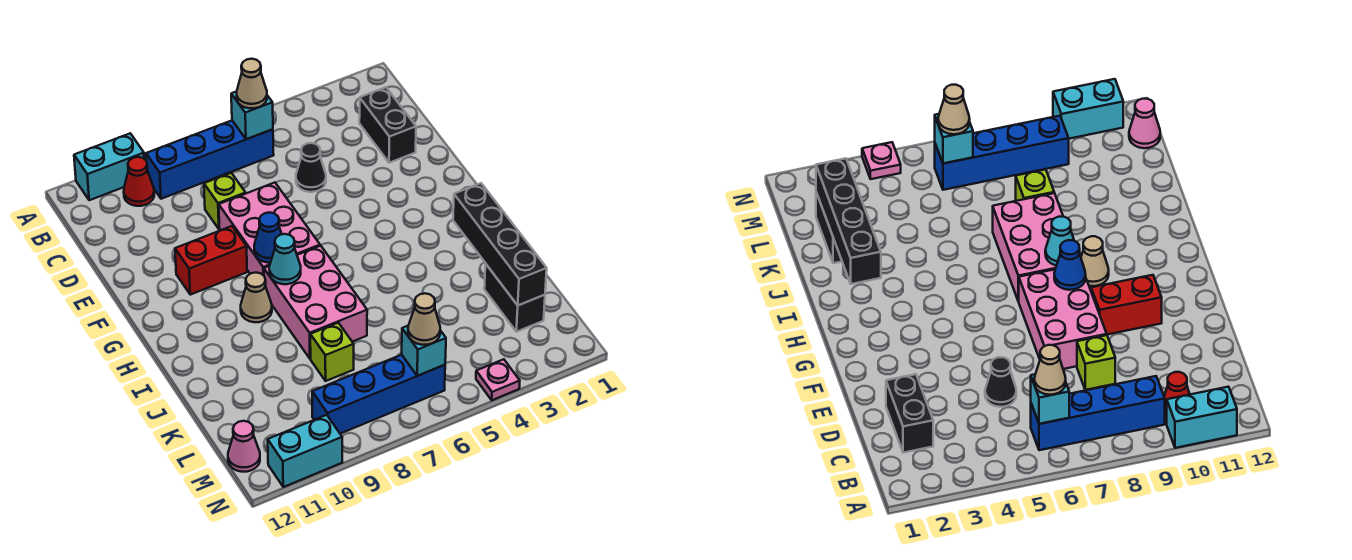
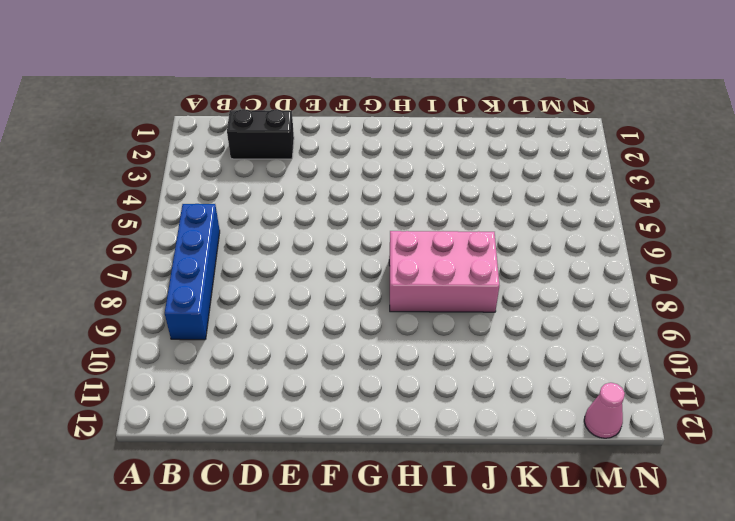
none -> cyan brick A10:A11 level 1
none -> red cone B10 level 1
none -> black cone D5 level 1

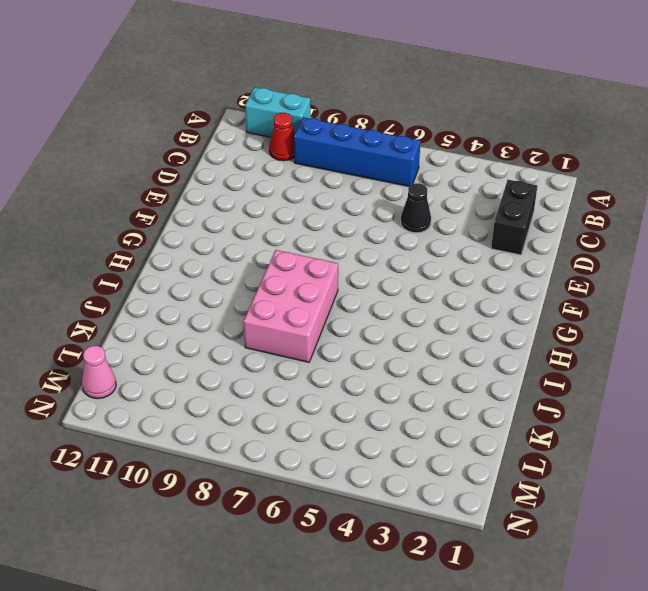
none -> lime brick D8 level 1
none -> pink brick E7:G8 level 1
none -> red brick F9:F10 level 1

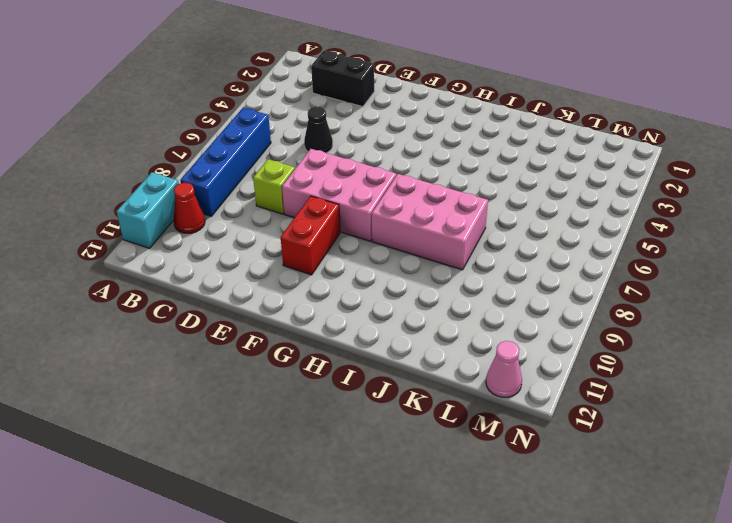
none -> tan cone H9 level 1
none -> black brick K2:L2 level 1
none -> lime brick K8 level 1

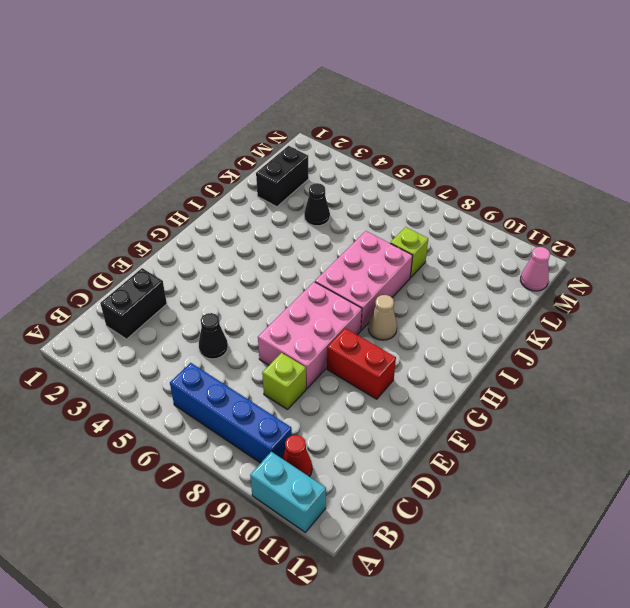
black cone K4 level 1 -> none
none -> blue brick M6:M9 level 1
none -> pink plate N4 level 1
none -> cyan brick N10:N11 level 1

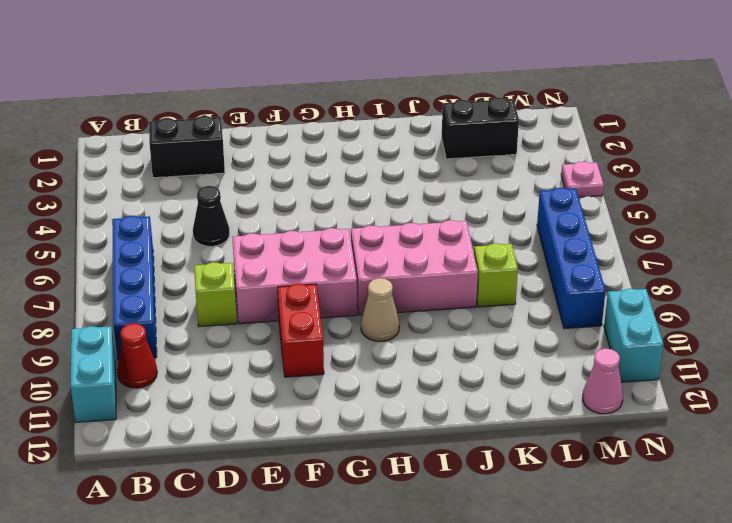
none -> cyan brick B6 level 2
none -> blue cone G8 level 2
none -> cyan cone H8 level 2

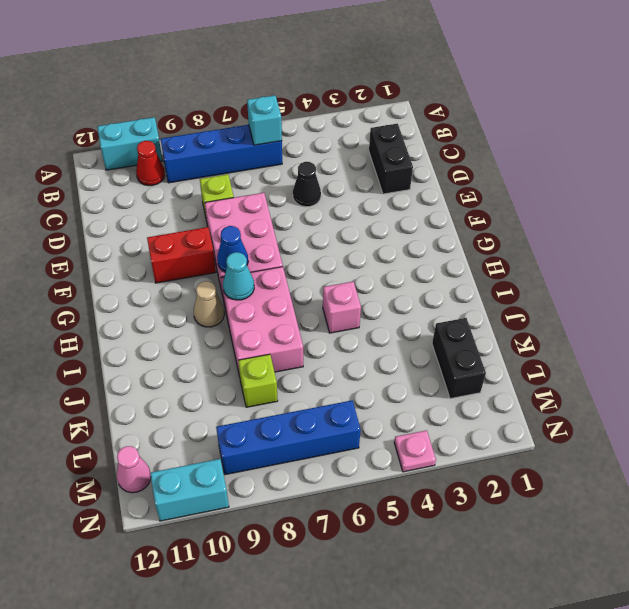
pink brick I5 level 1 -> none
none -> black brick I2:L2 level 2
none -> cyan brick M6 level 2
none -> tan cone B6 level 3

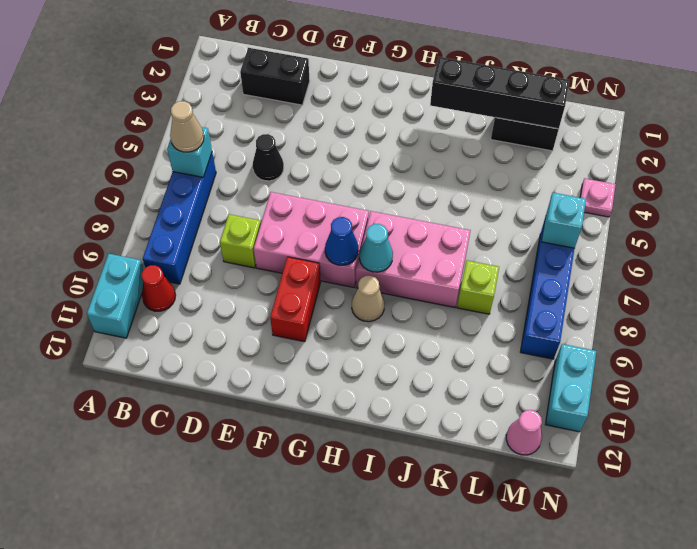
none -> tan cone M6 level 3

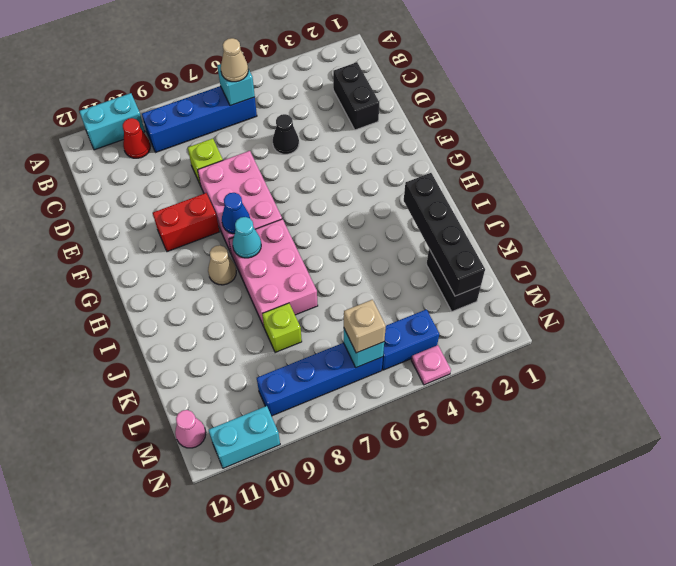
blue brick M4:M5 level 1 -> none
tan brick M6 level 3 -> tan cone M6 level 3

